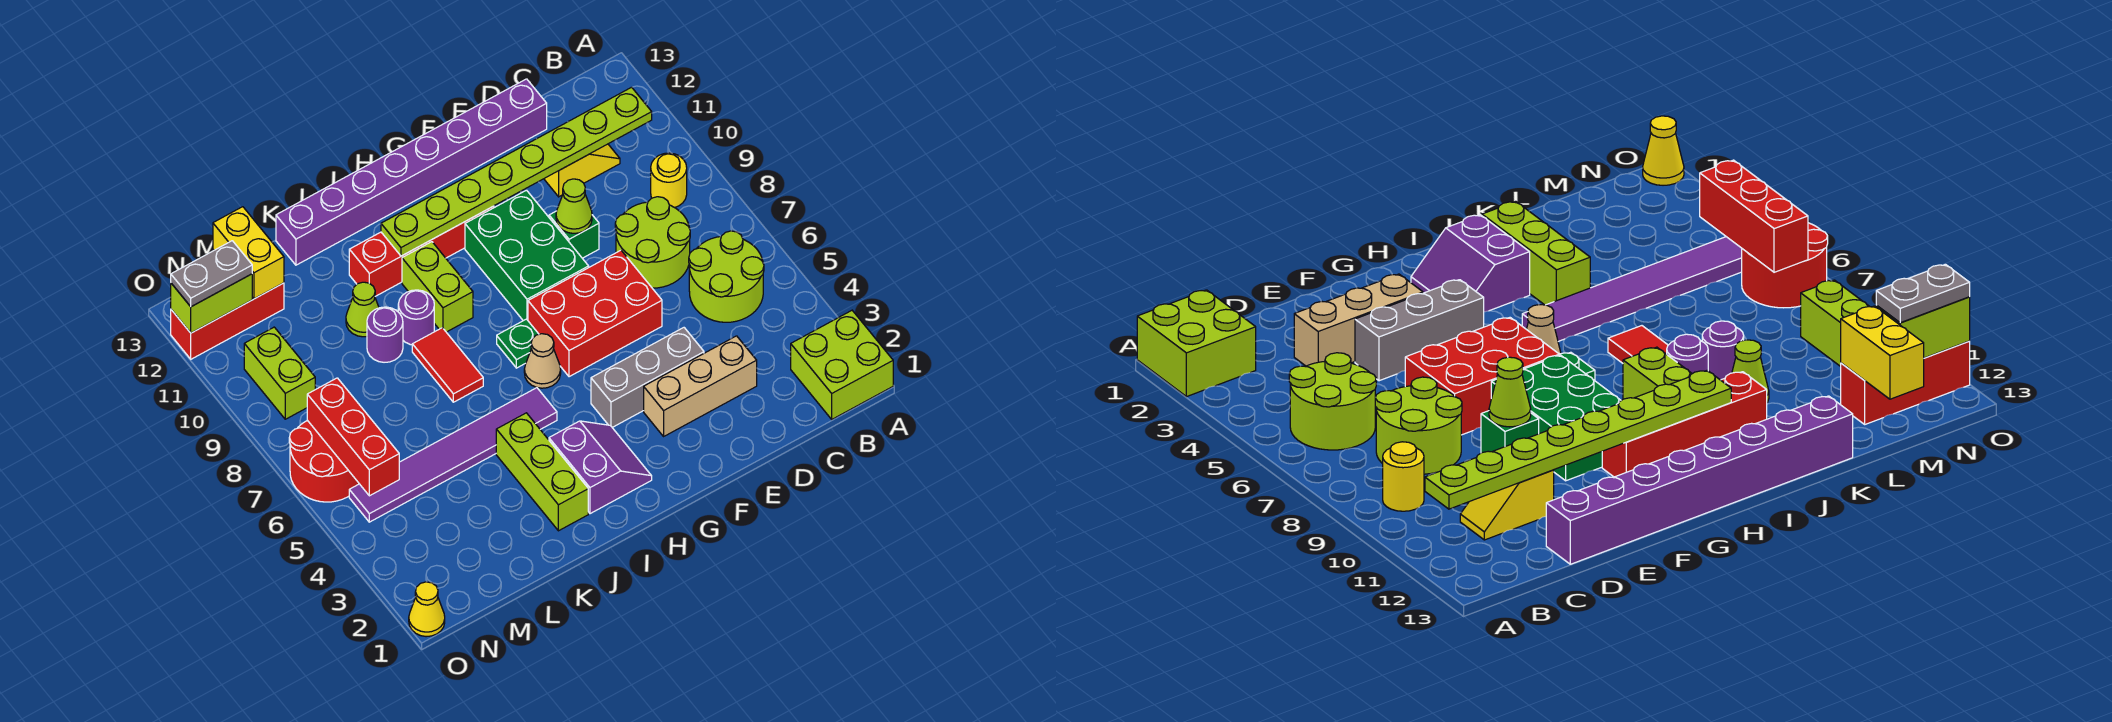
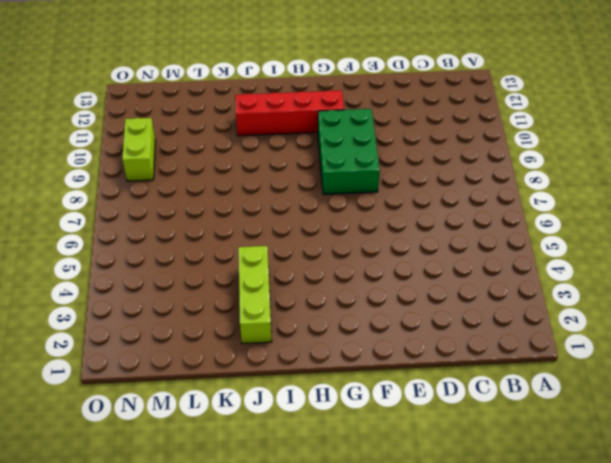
none -> lime brick A1:B2 level 1
none -> lime round brick B5:C6 level 1
none -> yellow round brick B9 level 1
none -> lime round brick C7:D8 level 1

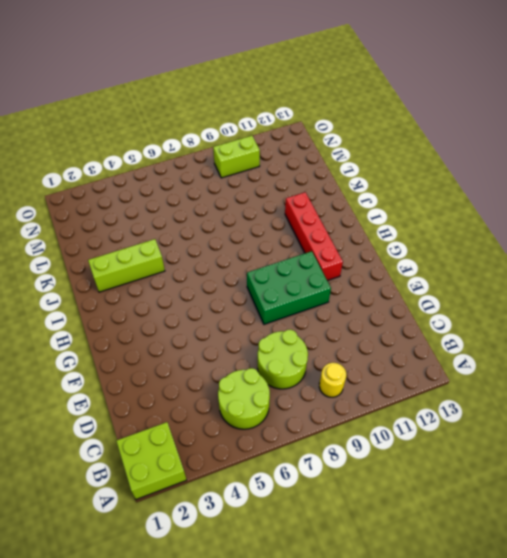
none -> yellow slope C11:D11 level 1 top D
none -> tan brick D3:F3 level 1
none -> purple brick D13:K13 level 1
none -> grey brick E4:G4 level 1

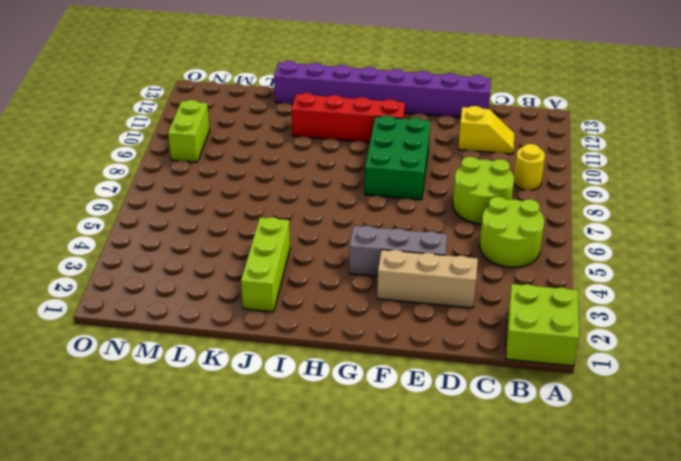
none -> red brick E6:G7 level 1
none -> green brick E9 level 1
none -> purple slope H2:I3 level 1 top I
none -> tan cone H6 level 1

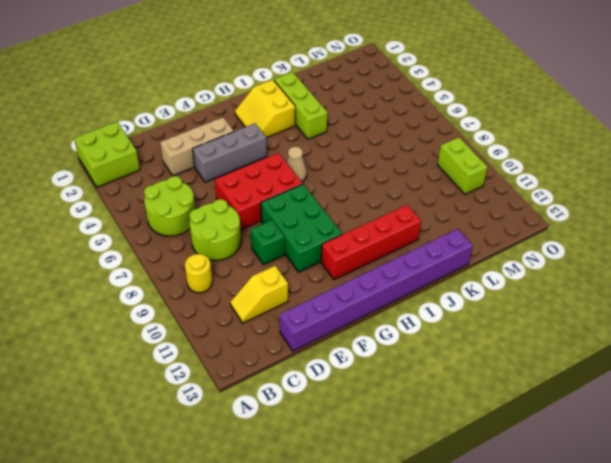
yellow slope H2:I3 level 1 top I -> purple slope H2:I3 level 1 top I
none -> green plate H7 level 1
none -> purple tile I5:N5 level 1
none -> lime brick I9:I10 level 1
none -> red tile J7:J8 level 1

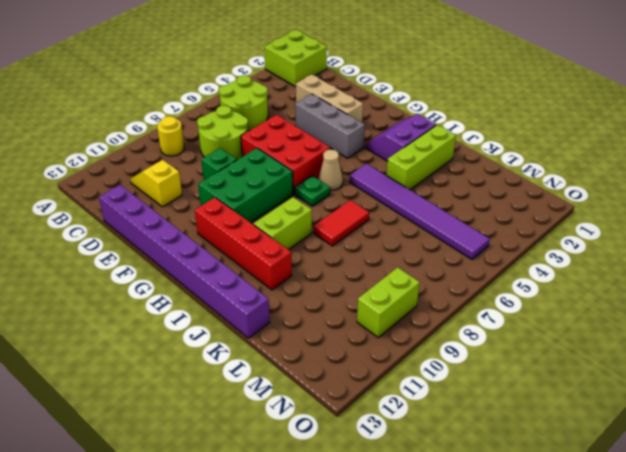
none -> purple round brick J9 level 1
none -> purple round brick K9 level 1
none -> lime cone K10 level 1
none -> red brick M12:O12 level 1

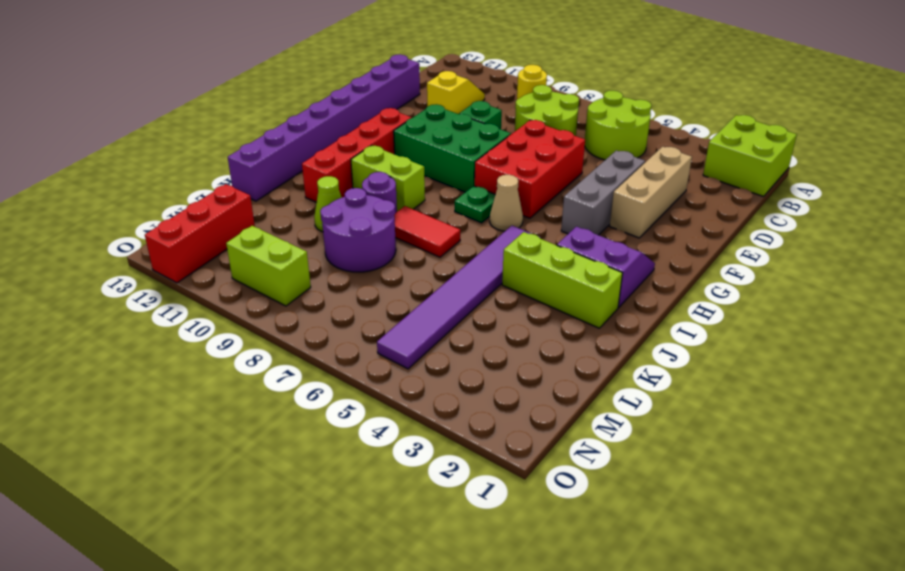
purple round brick K8:L9 level 1 -> purple round brick K9 level 1
none -> red round brick N6:O7 level 1
none -> yellow cone O1 level 1
none -> lime plate B11:I11 level 2
none -> lime cone E9 level 2

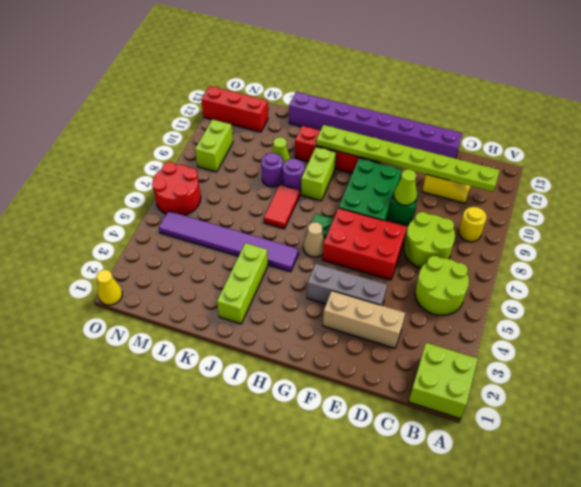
none -> purple slope H2:I3 level 1 top I
none -> yellow brick M12:M13 level 2
none -> red brick N5:N7 level 2
none -> lime brick N12:O12 level 2

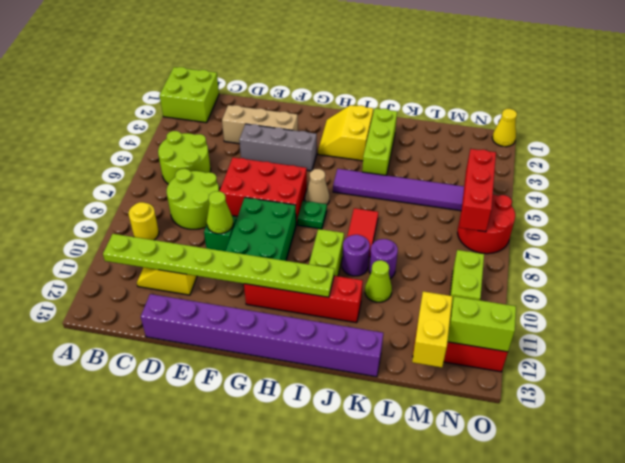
yellow slope H2:I3 level 1 top I -> purple slope H2:I3 level 1 top I
none -> grey plate N12:O12 level 3

